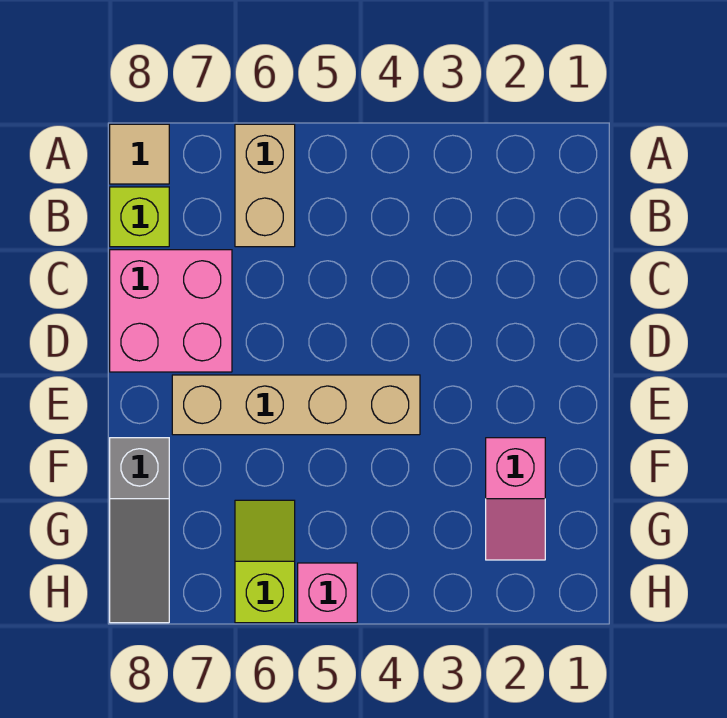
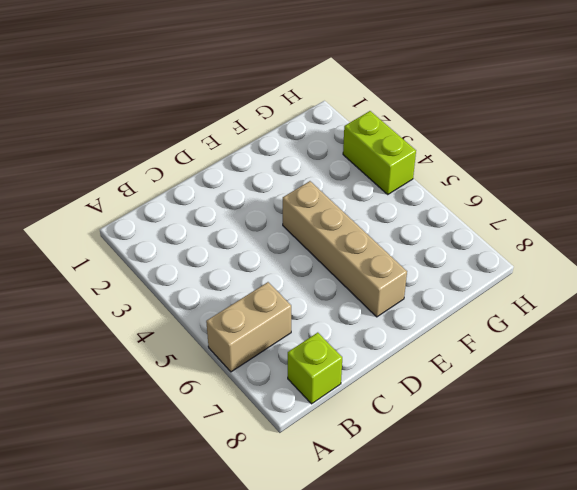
lime brick H3:H4 level 1 -> none
none -> tan tile A8 level 1
none -> pink brick C7:D8 level 1

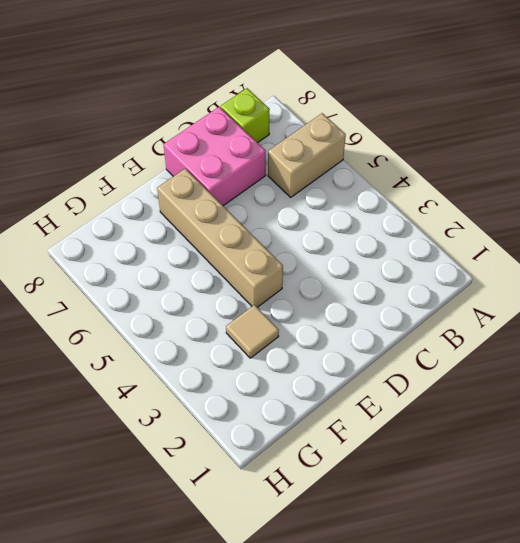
tan tile F3 level 1 -> tan tile A8 level 1
none -> pink slope F2:G2 level 1 top F
none -> grey slope F8:H8 level 1 top F

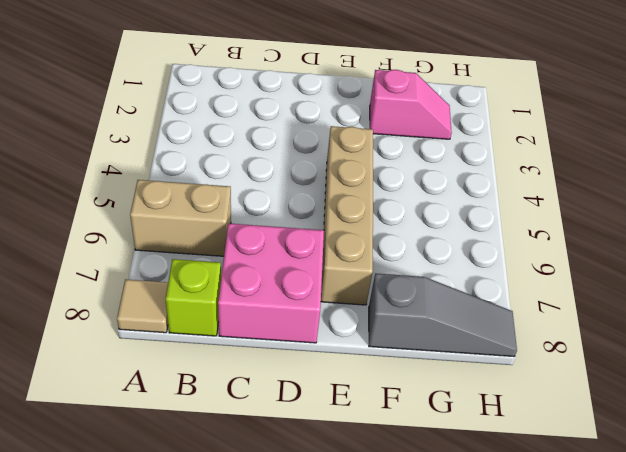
none -> lime slope G6:H6 level 1 top H
none -> pink brick H5 level 1

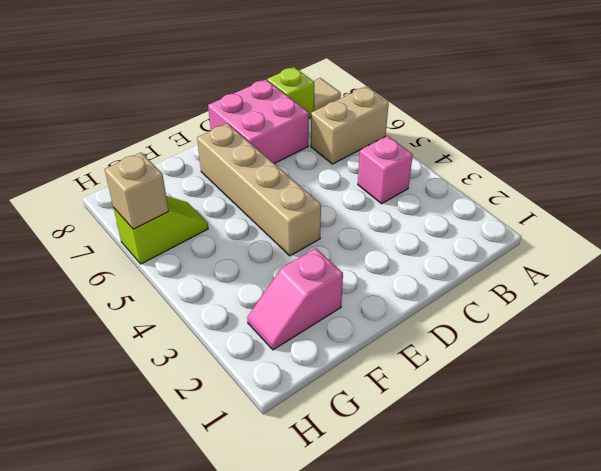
pink brick B4 level 1 -> pink brick H5 level 1
tan brick H6 level 2 -> none
none -> grey slope F8:H8 level 1 top F

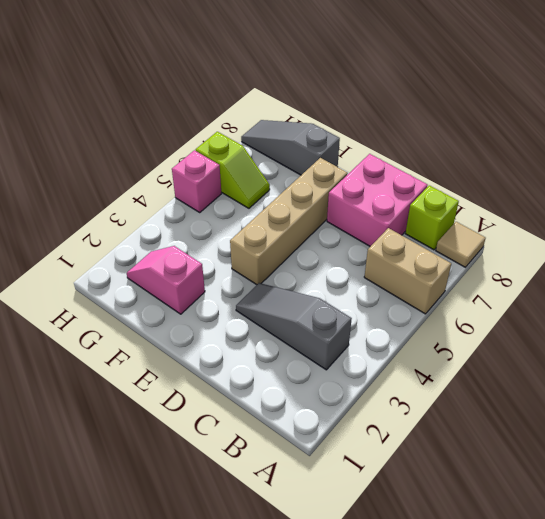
grey slope B3:D3 level 1 top B -> none

